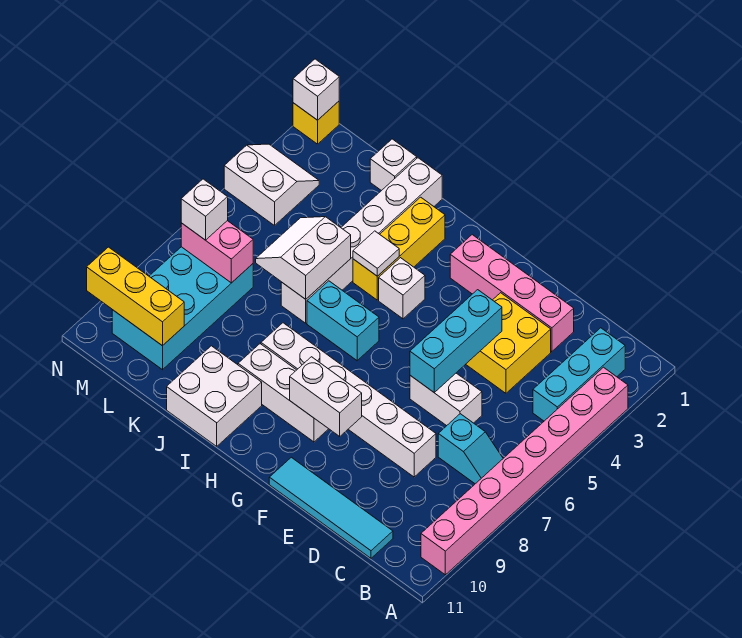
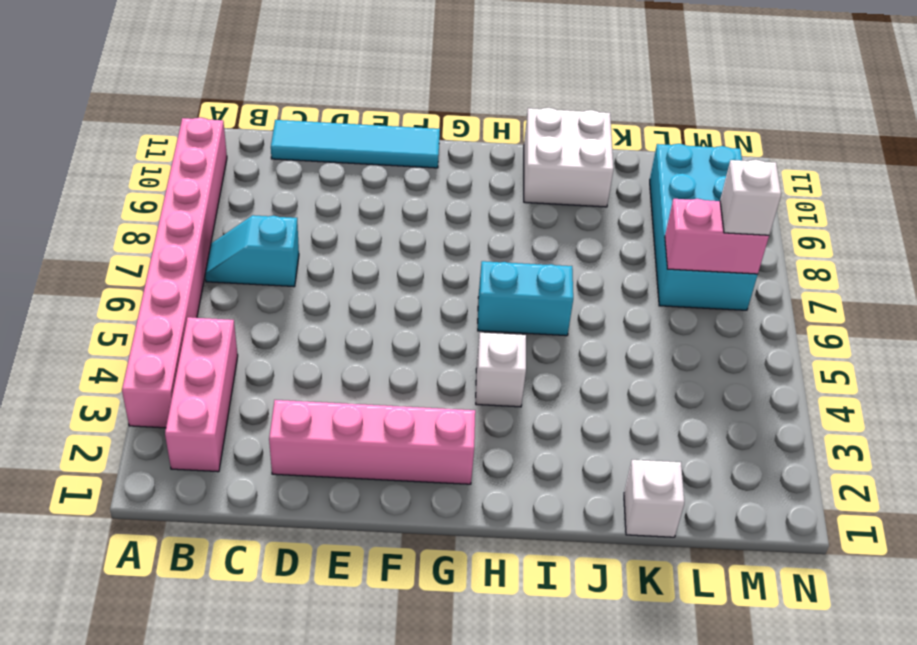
pink brick B2:B4 level 1 -> cyan brick B2:B4 level 1
none -> yellow brick D3:E4 level 1
none -> white brick D6:E6 level 1
none -> white brick D8:I8 level 1

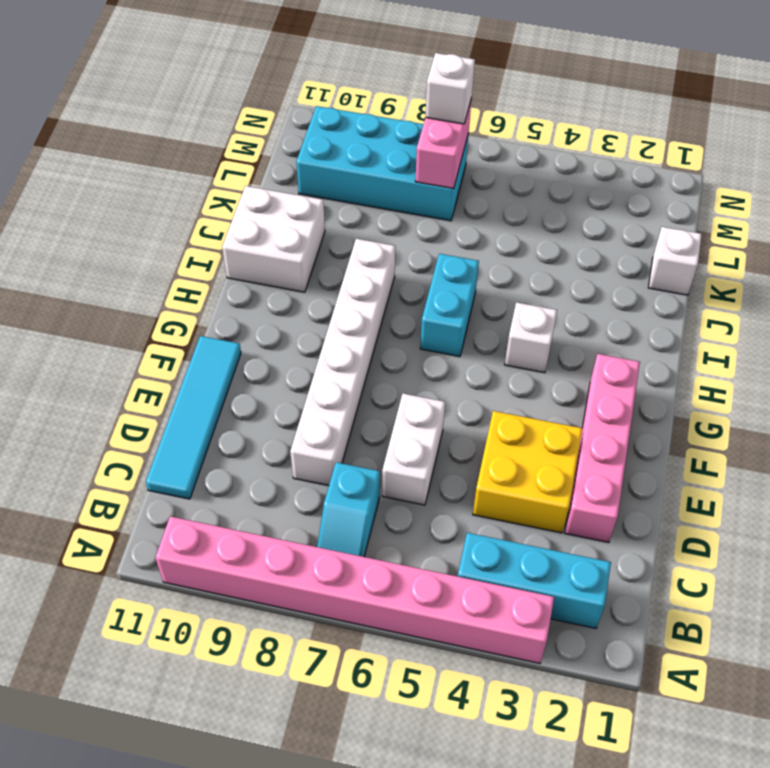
none -> white brick G9:I9 level 1
none -> yellow brick I2:I4 level 1
none -> white brick J1:J6 level 1

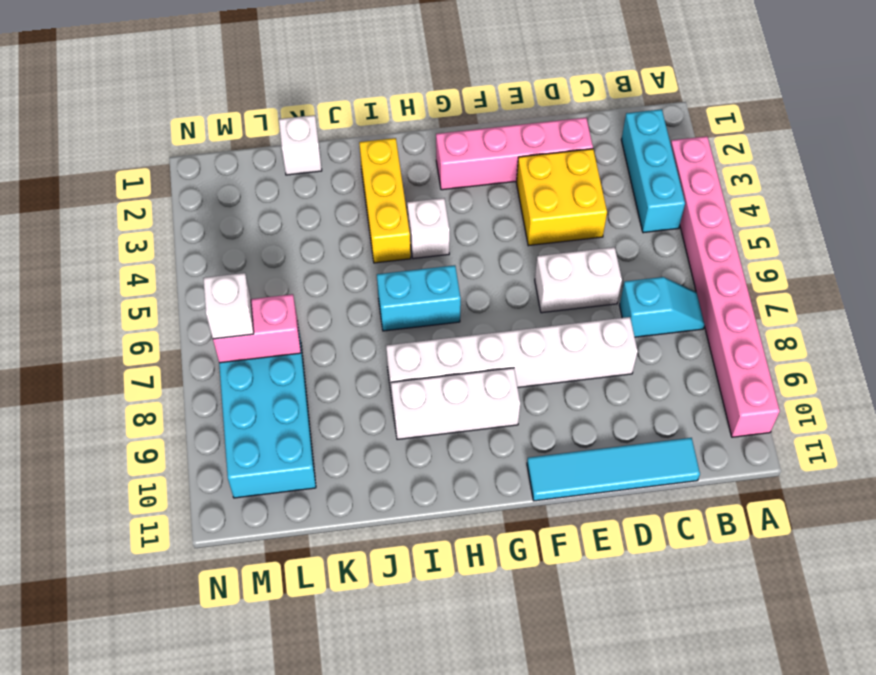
none -> white brick I10:J11 level 1
none -> white brick J1:J6 level 1
none -> white slope M3:N4 level 1 top 4

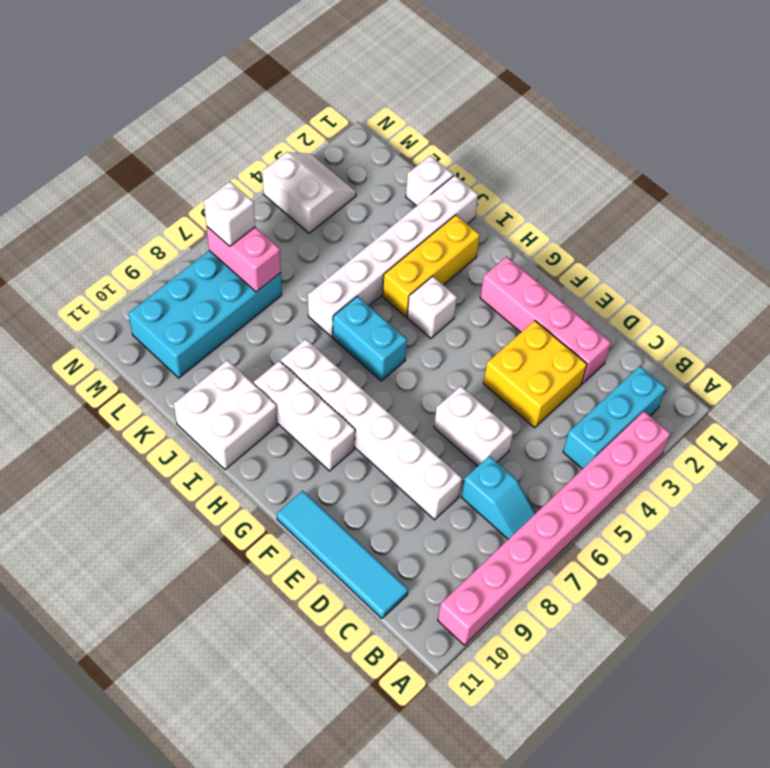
none -> yellow brick N1 level 1
none -> cyan brick E4:E6 level 2
none -> white brick F9:G9 level 2

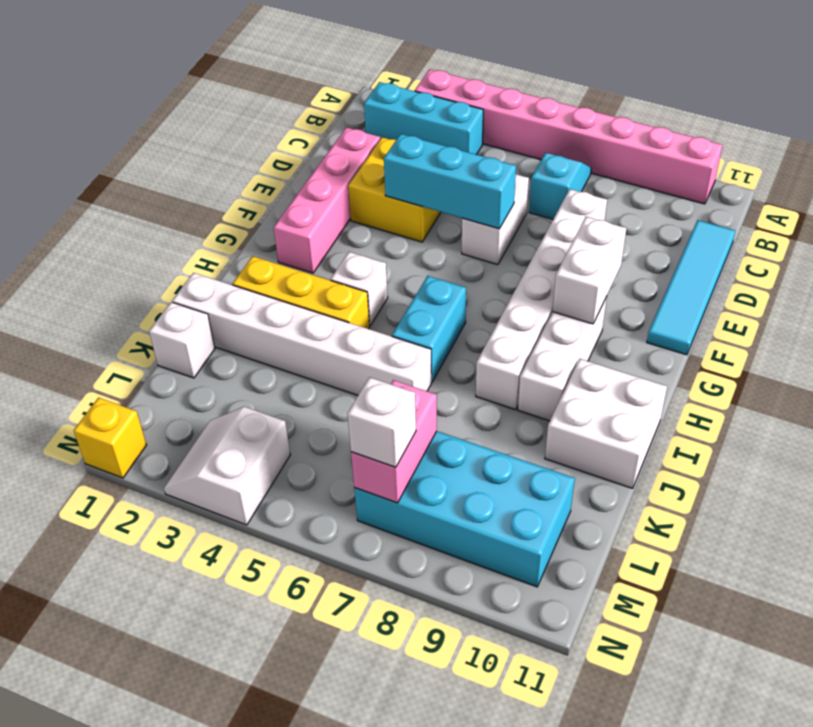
none -> white tile I4 level 2
none -> white slope J5:K6 level 2 top J
none -> yellow brick L10:N10 level 2

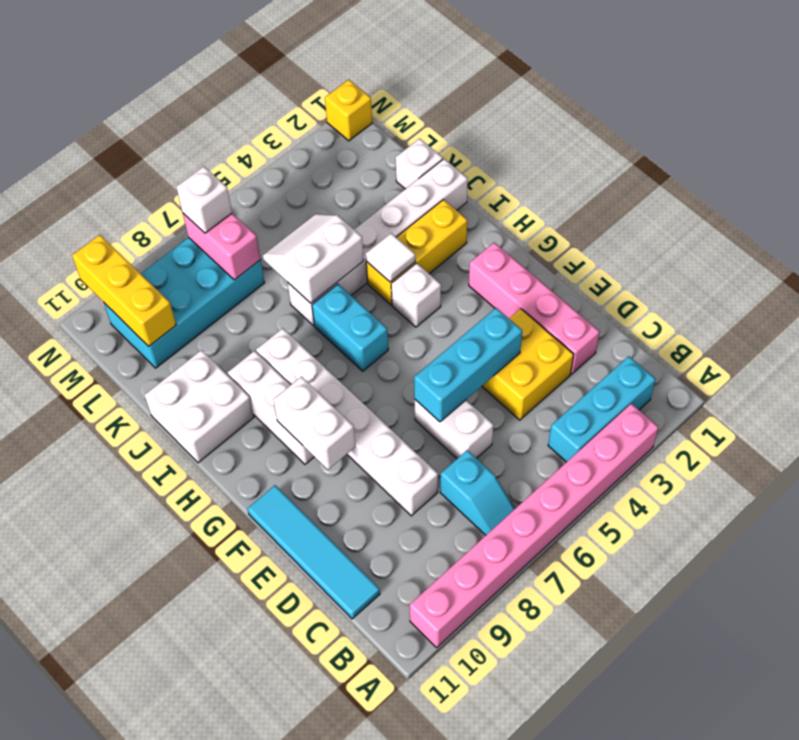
none -> white slope M3:N4 level 1 top 4
none -> white brick N1 level 2

